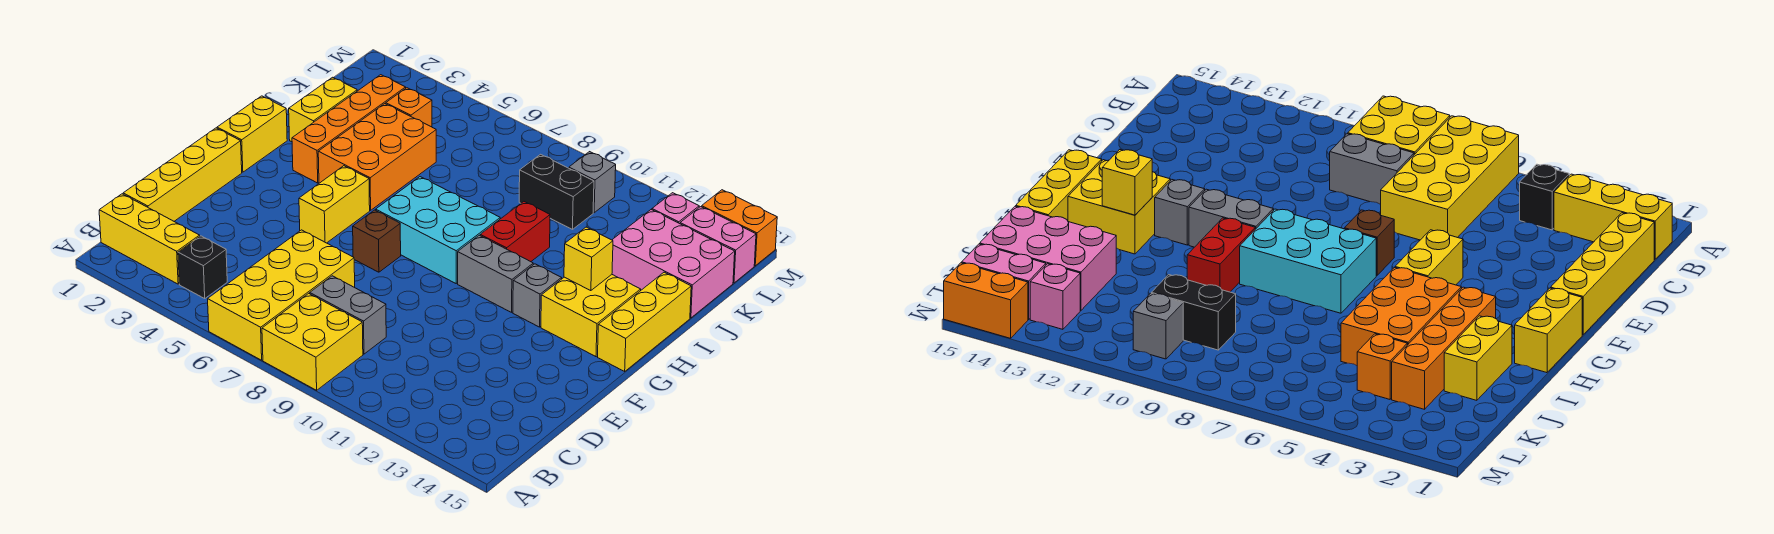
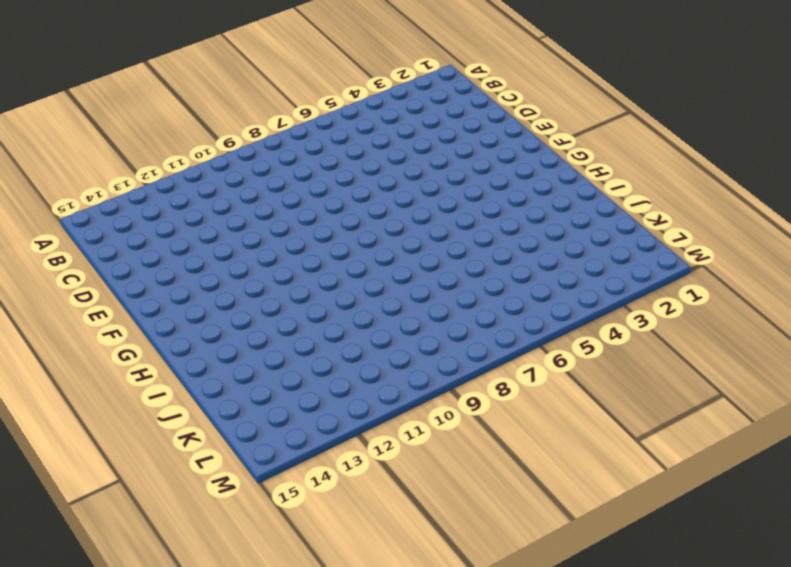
none -> yellow brick A6:D7 level 1
none -> yellow brick A8:B9 level 1
none -> yellow brick B1:B3 level 1

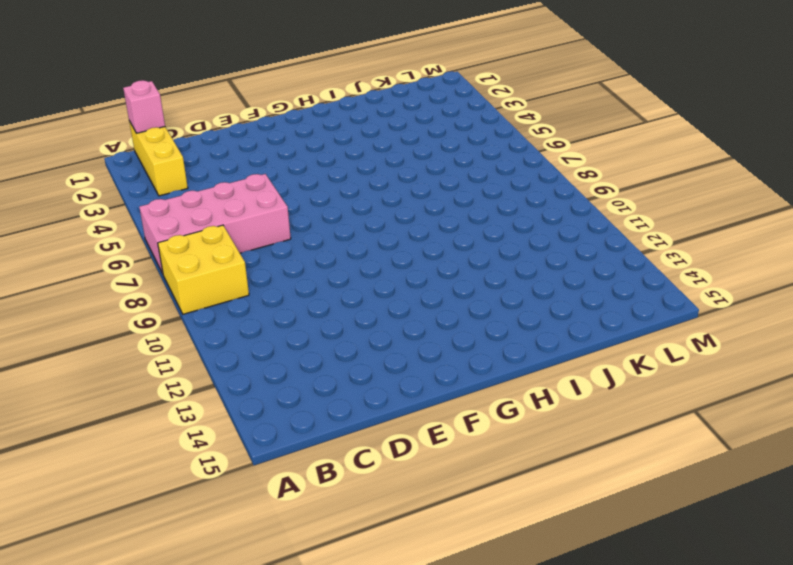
pink brick A6:D7 level 1 -> yellow brick A6:D7 level 1
pink brick B1 level 2 -> pink brick L13 level 1
none -> black brick B4 level 1
none -> yellow brick C1:F1 level 1
none -> grey brick C8:C9 level 1

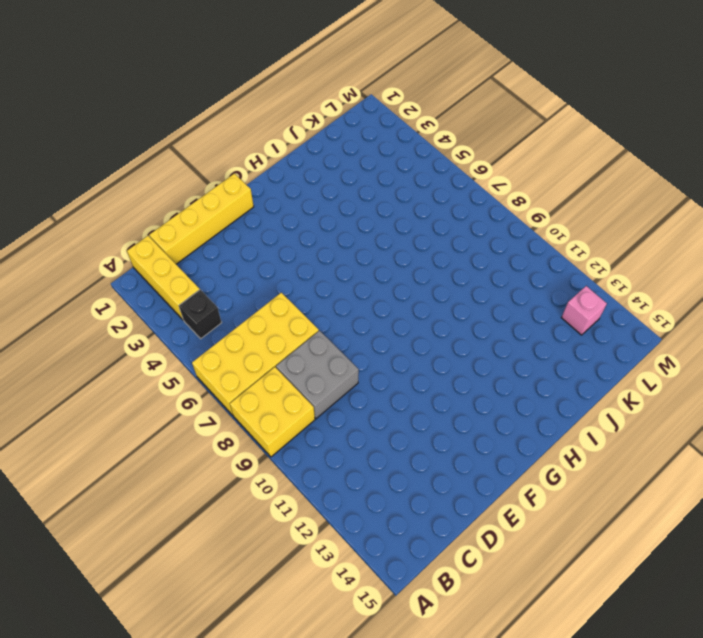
grey brick C8:D9 level 1 -> grey brick C8:C9 level 1
none -> yellow brick F5:G5 level 1
none -> brown brick F7 level 1
none -> yellow brick G1:H1 level 1

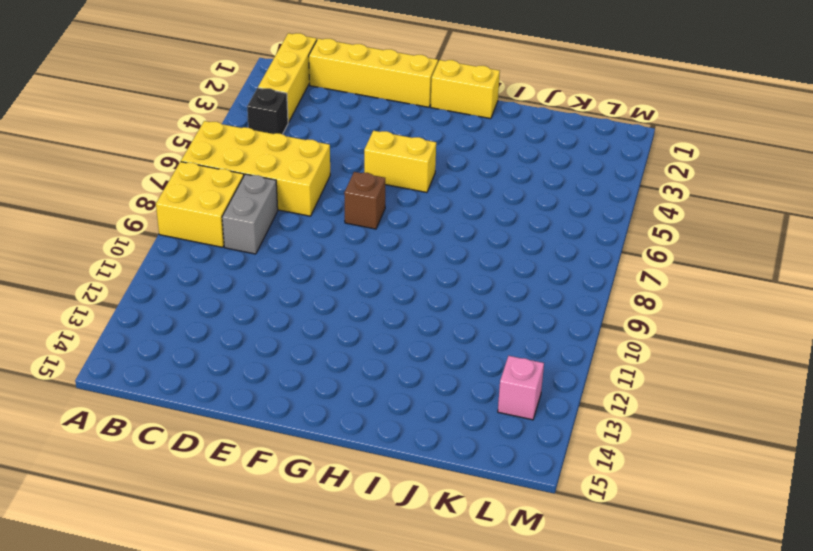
none -> cyan brick G7:H9 level 1
none -> grey brick G10:G11 level 1
none -> grey brick G12 level 1

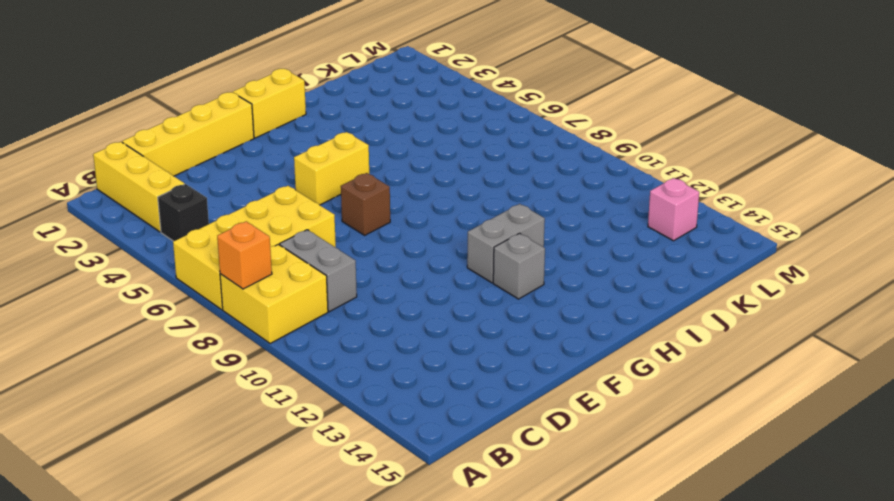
orange brick A8 level 2 -> orange brick K4 level 1
grey brick G11:H11 level 1 -> grey brick G10:G11 level 1
none -> cyan brick G7:H9 level 1
none -> yellow brick G13:H14 level 1
none -> yellow brick G15:I15 level 1

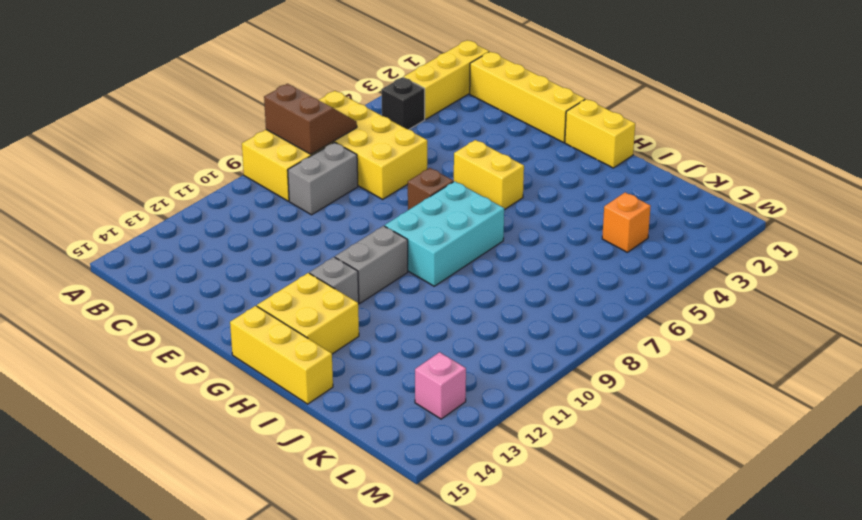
brown slope A7:B8 level 2 top 8 -> none
none -> orange brick H3:K3 level 1
none -> orange brick H4:J5 level 1
none -> red brick H10:I10 level 1

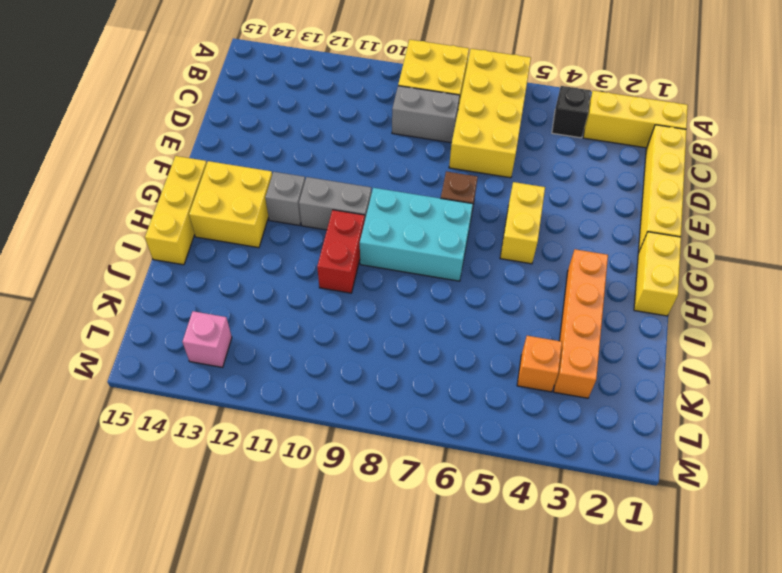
none -> orange brick H4:J5 level 1
none -> yellow brick I2:J2 level 1
none -> pink brick J13:K15 level 1

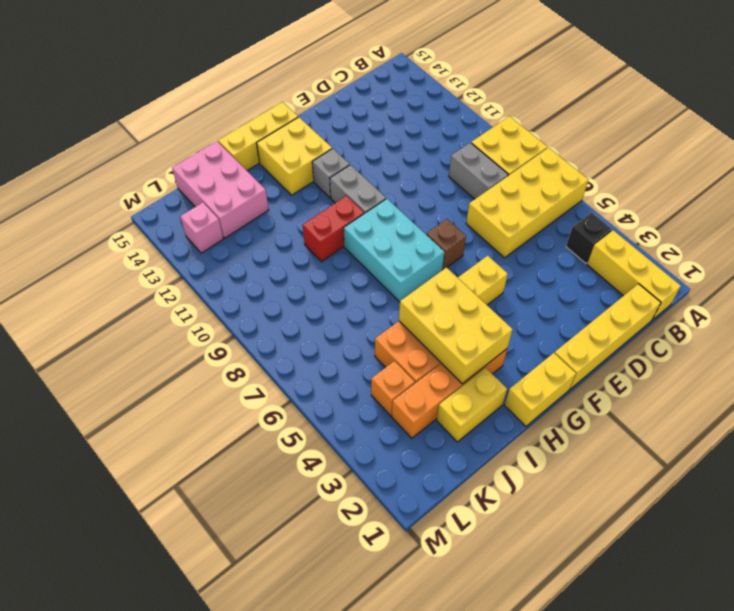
yellow brick H3:I5 level 2 -> none
none -> black brick K9:K10 level 1
none -> grey brick L10 level 1
none -> pink brick L14:L15 level 1

